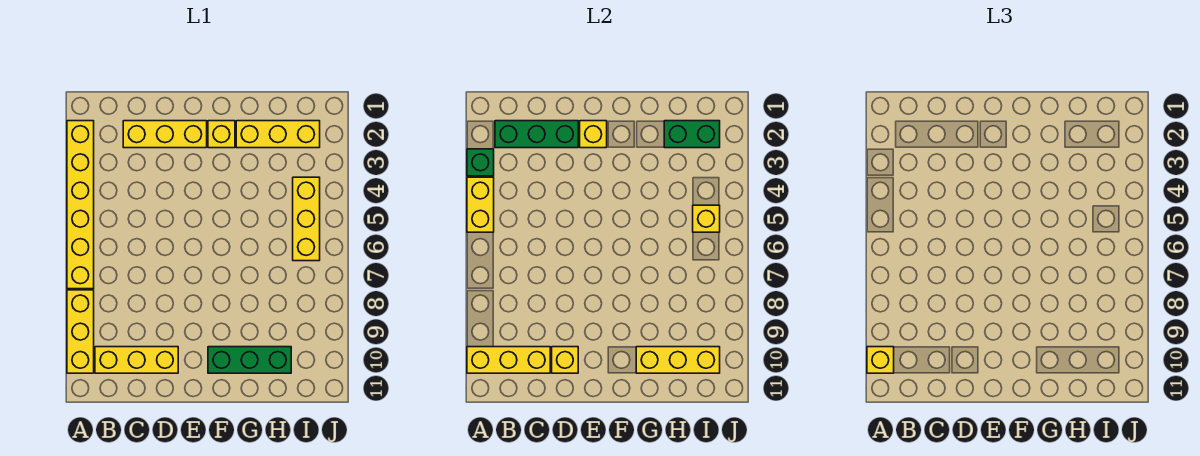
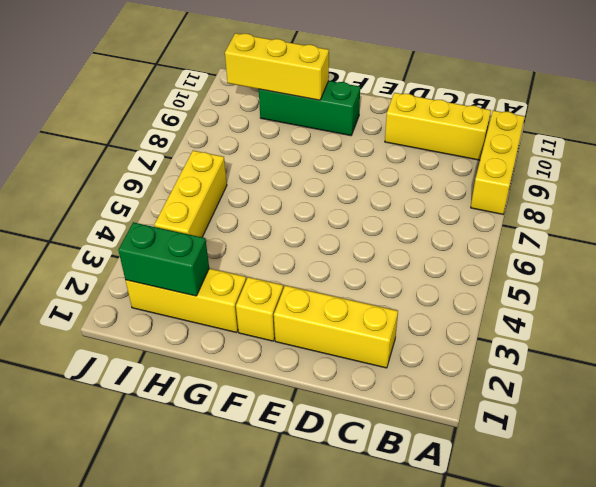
none -> yellow brick A2:A7 level 1
none -> green brick A3 level 2
none -> yellow brick A4:A5 level 2

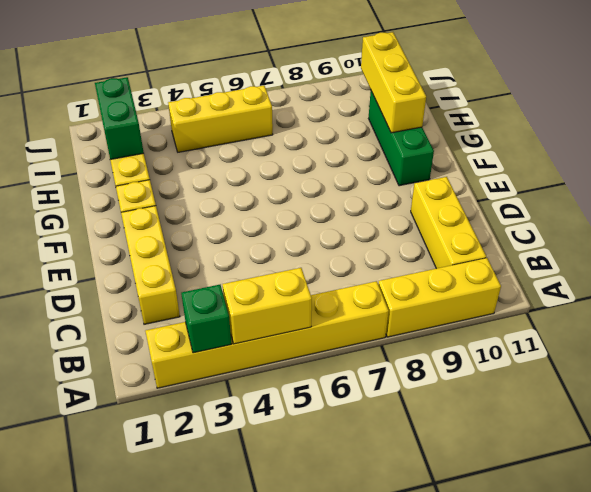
none -> yellow brick A10:C10 level 2
none -> green brick B2:D2 level 2
none -> yellow brick D10 level 2

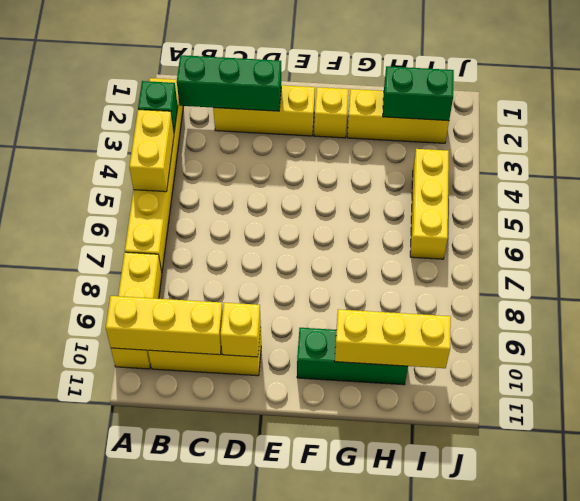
none -> yellow brick E2 level 2
none -> yellow brick I5 level 2
none -> yellow brick A10 level 3

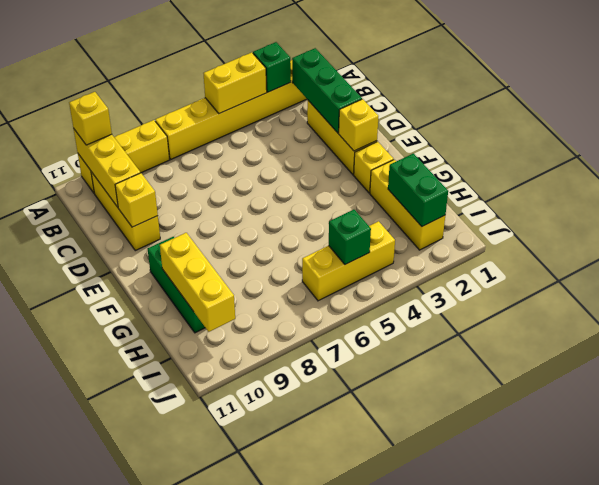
green brick I5 level 2 -> yellow brick I5 level 2

